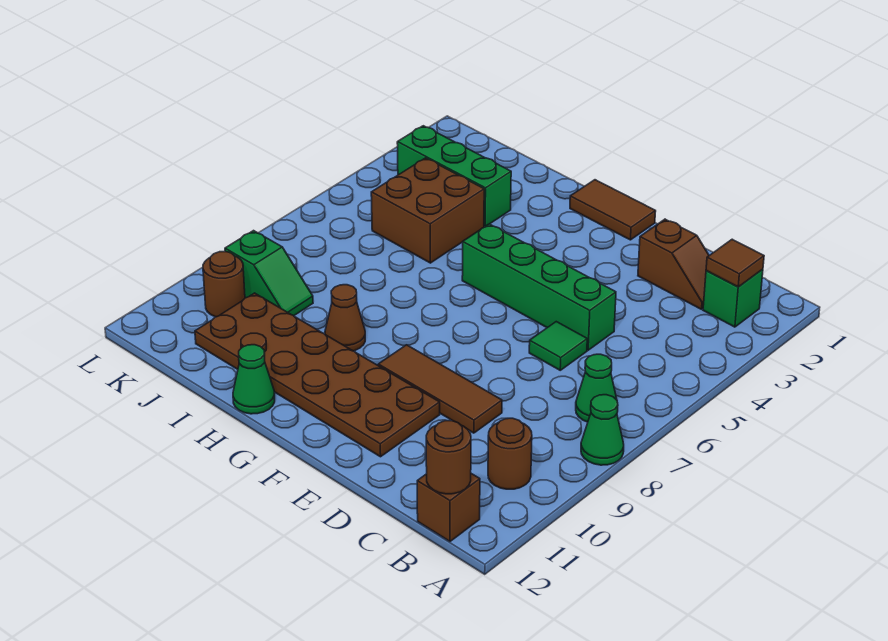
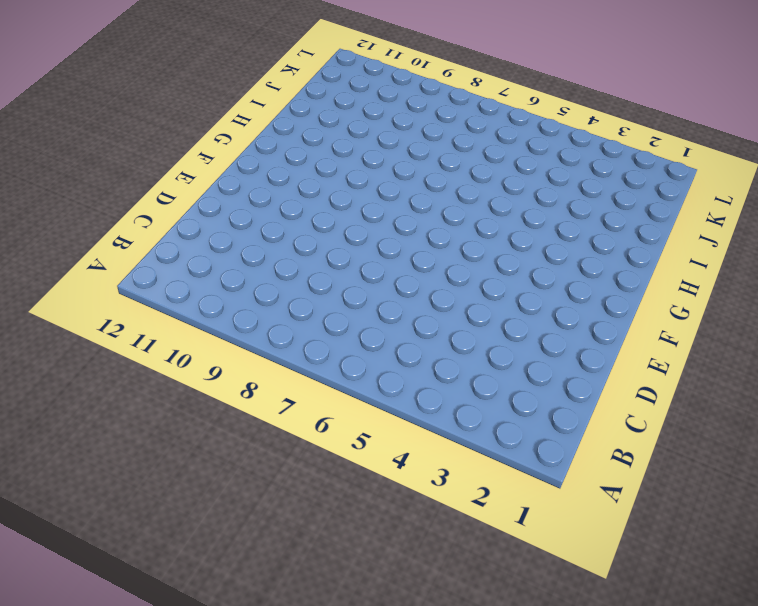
none -> green cone A8 level 1
none -> green brick B2 level 1
none -> green cone B7 level 1

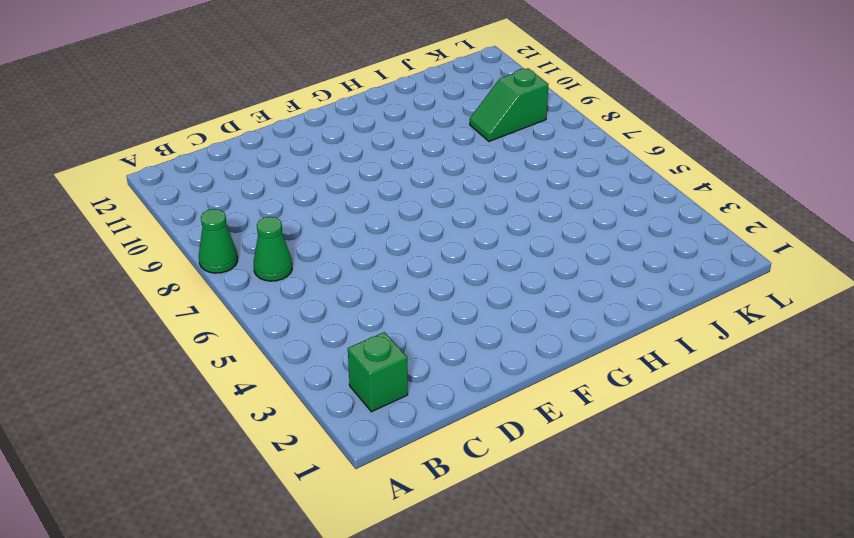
none -> brown round brick B10 level 1
none -> brown brick B12 level 1
none -> brown slope C2:D2 level 1 top D

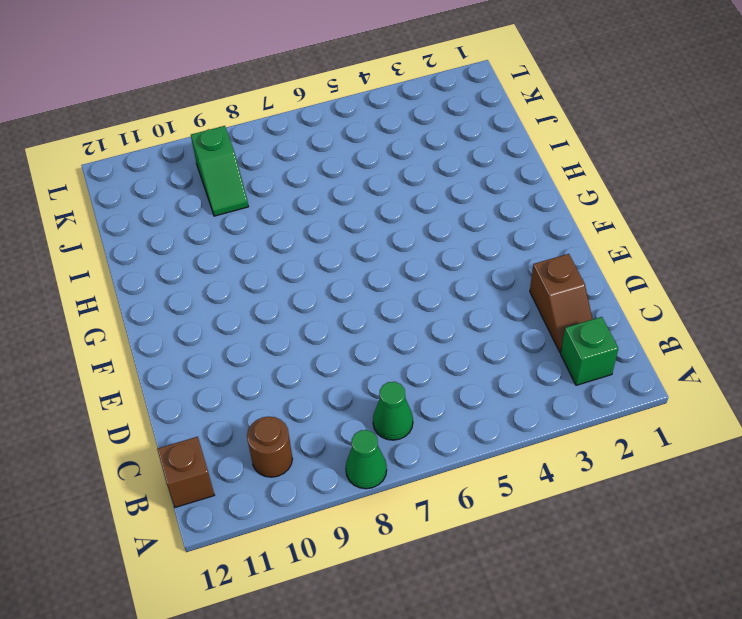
none -> green brick D5:G5 level 1
none -> green tile D6 level 1
none -> brown tile D9:F9 level 1

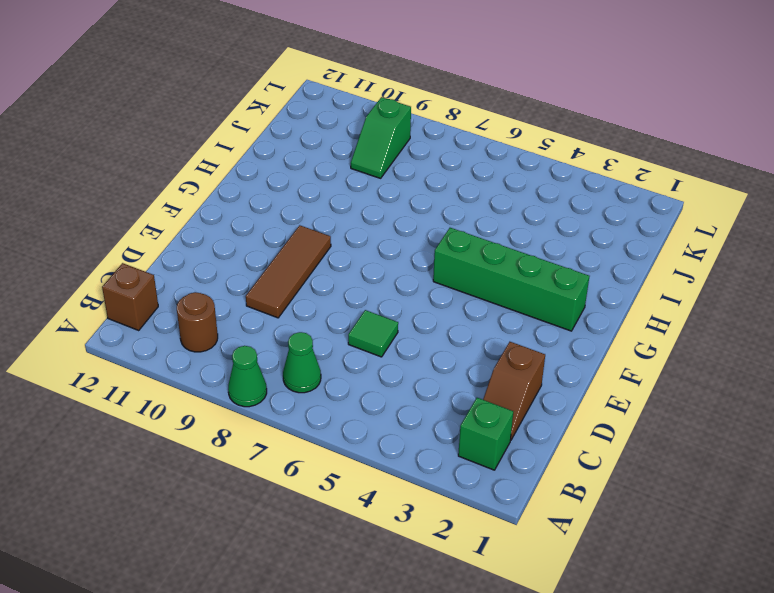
green brick G2:G5 level 1 -> green brick D5:G5 level 1
none -> brown plate E10:J11 level 1
none -> brown tile F1:G1 level 1
none -> brown cone H9 level 1

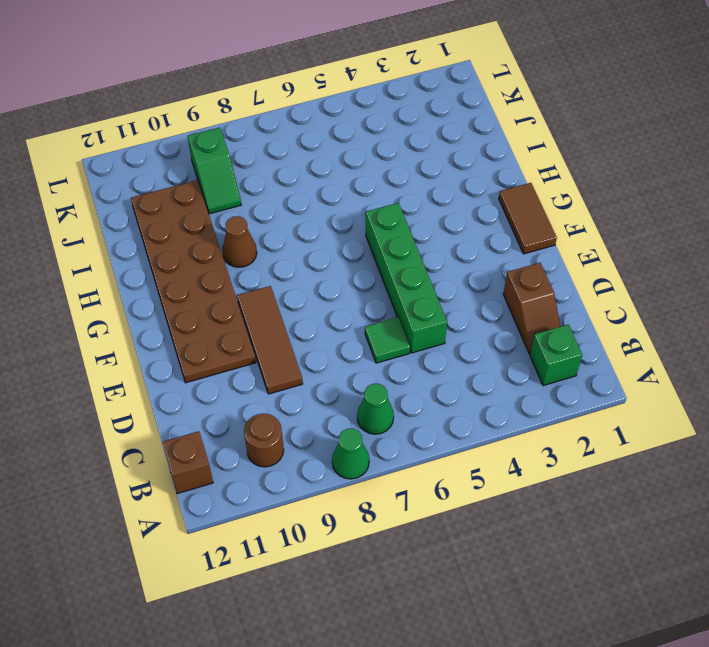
none -> green cone H12 level 1
none -> green brick I3:K3 level 1
none -> brown brick I4:J5 level 1

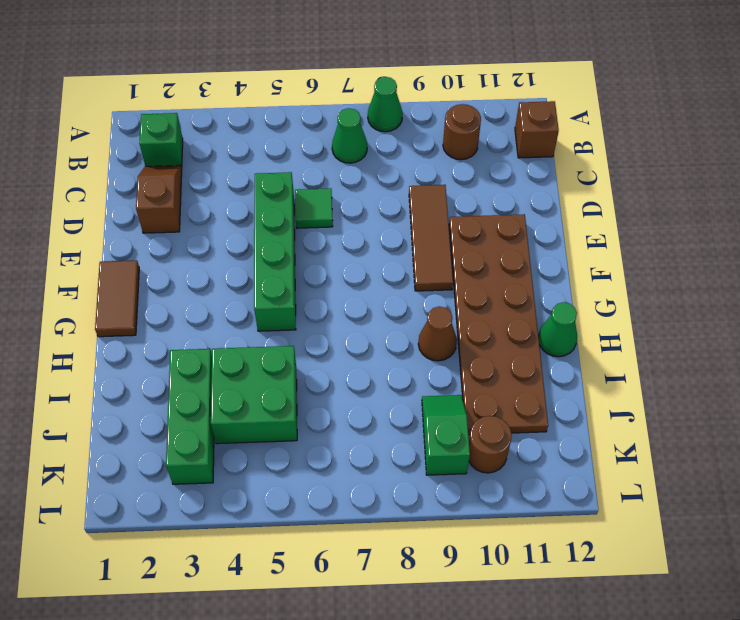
green brick I4:J5 level 1 -> brown brick I4:J5 level 1
none -> brown tile B2 level 2
none -> brown round brick B12 level 2

